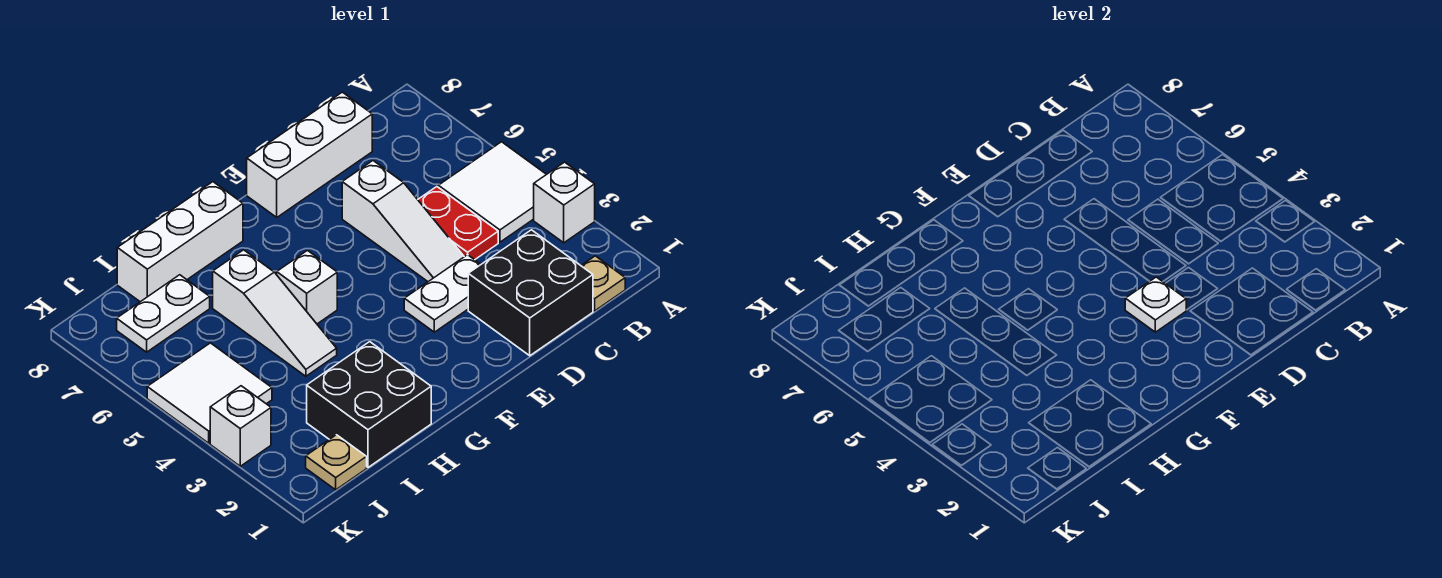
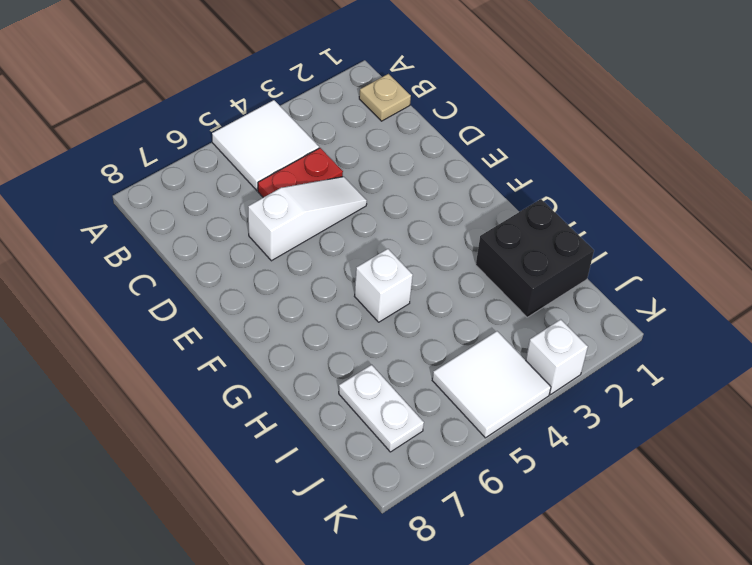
none -> white brick A3 level 1
none -> black brick C1:D2 level 1
none -> white brick C8:E8 level 1

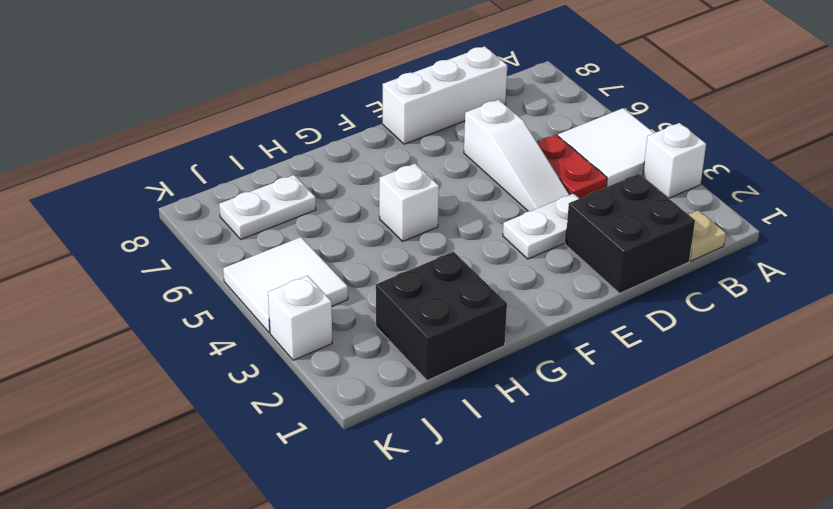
none -> white brick G8:I8 level 1
none -> white slope H4:H6 level 1 top 6
none -> tan plate J1 level 1

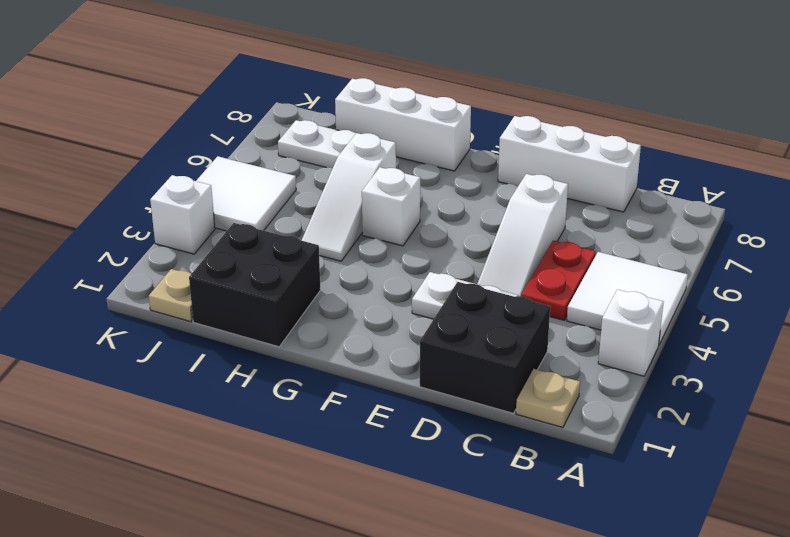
none -> white plate E3 level 2

